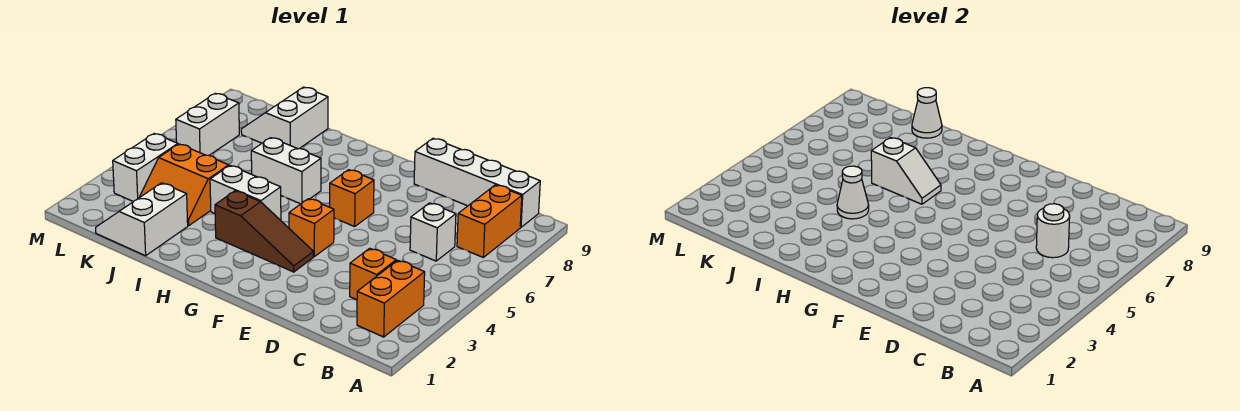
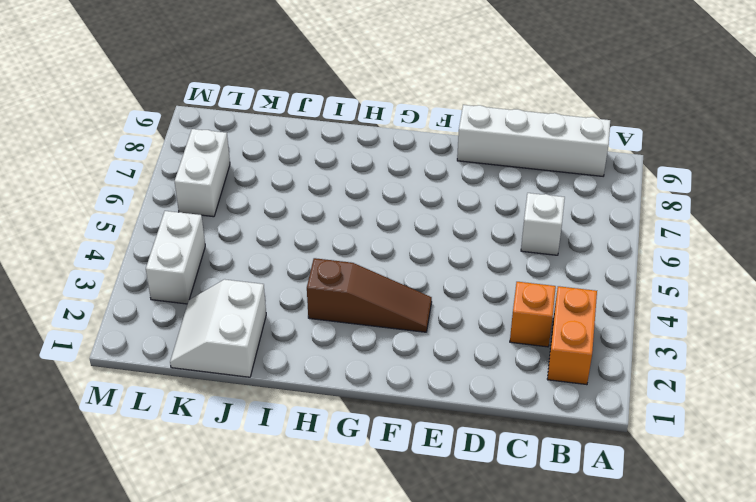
none -> orange brick B7:B8 level 1
none -> orange brick F4 level 1
none -> orange brick F6 level 1

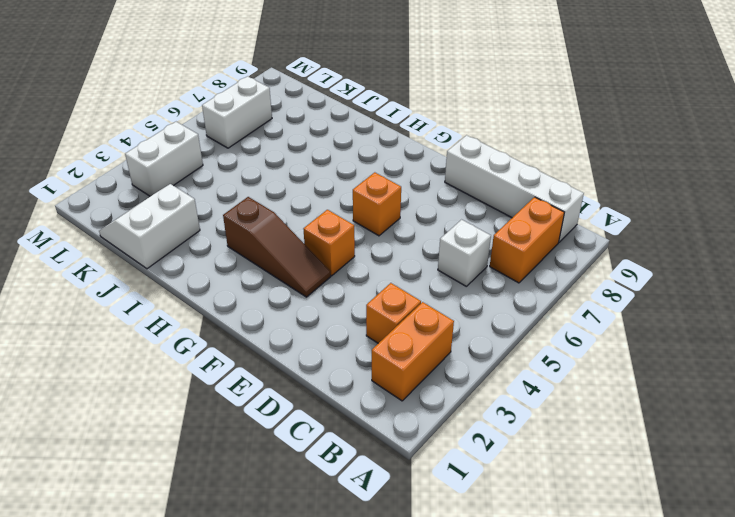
none -> white brick H4:I4 level 1
none -> white brick H6:I6 level 1
none -> orange slope J3:K4 level 1 top 4

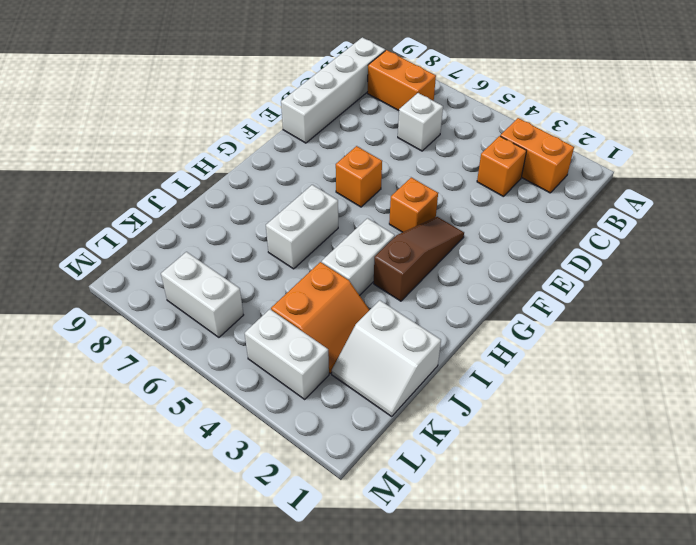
none -> white slope J8:K9 level 1 top J
none -> white round brick C6 level 2
none -> white slope H6:I6 level 2 top I

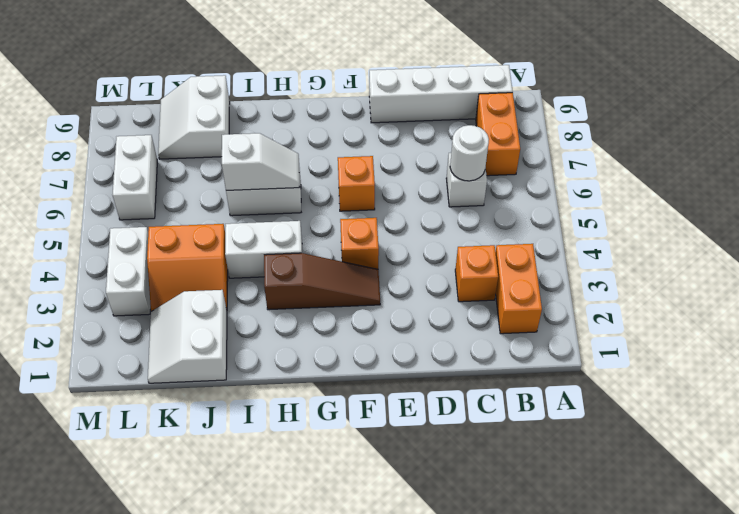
none -> white cone I4 level 2
none -> white cone J9 level 2

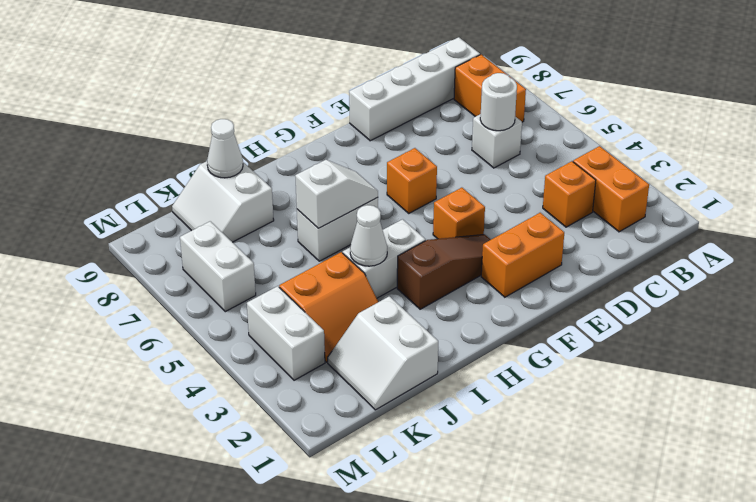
orange brick E2:F2 level 1 -> none

